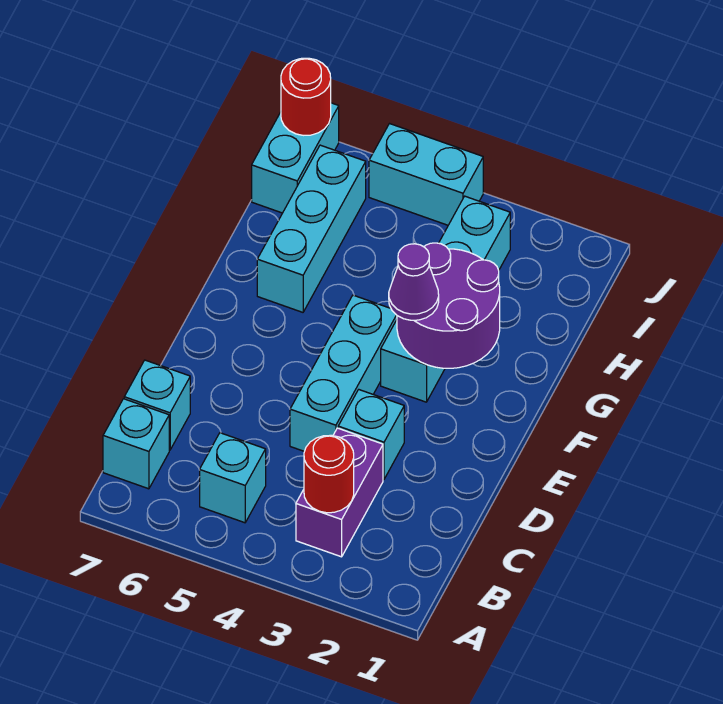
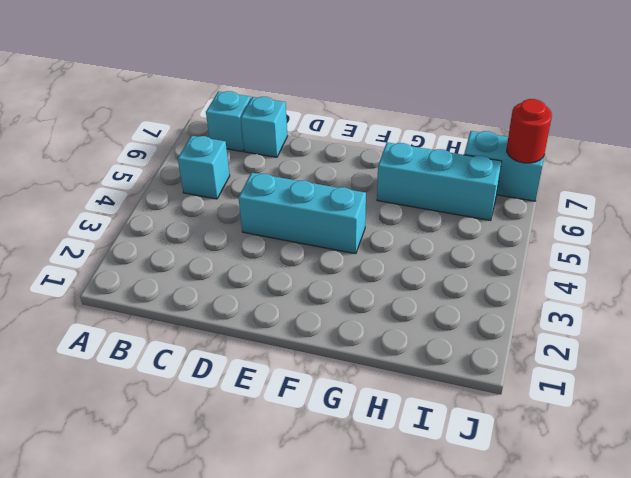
none -> purple brick B3:C3 level 1
none -> cyan brick D3 level 1
none -> cyan brick F3:I3 level 1

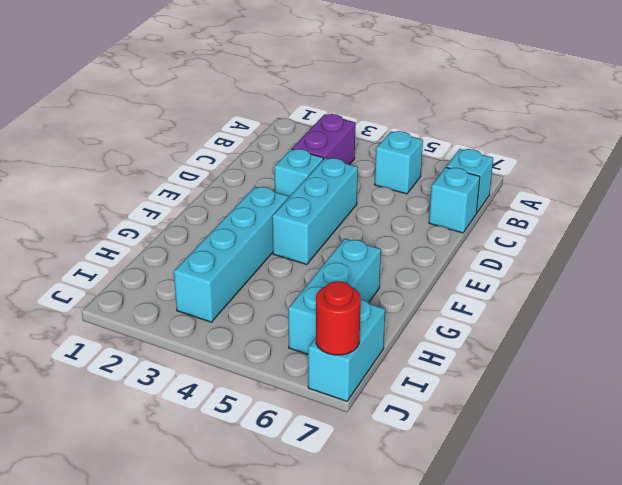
none -> cyan brick J4:J5 level 1
none -> red round brick B3 level 2
none -> purple round brick F2:G3 level 2

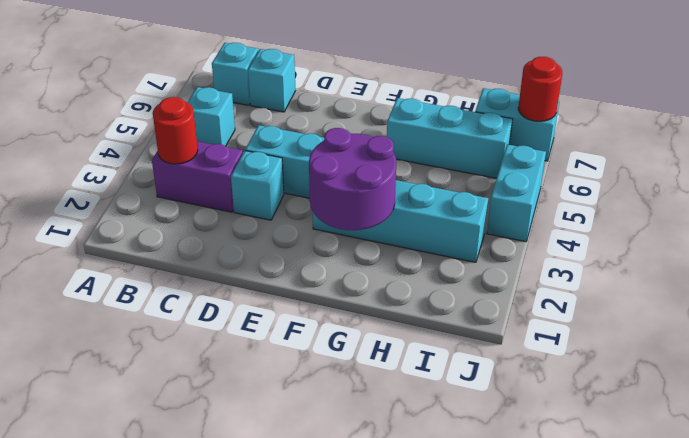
none -> purple cone F3 level 3

